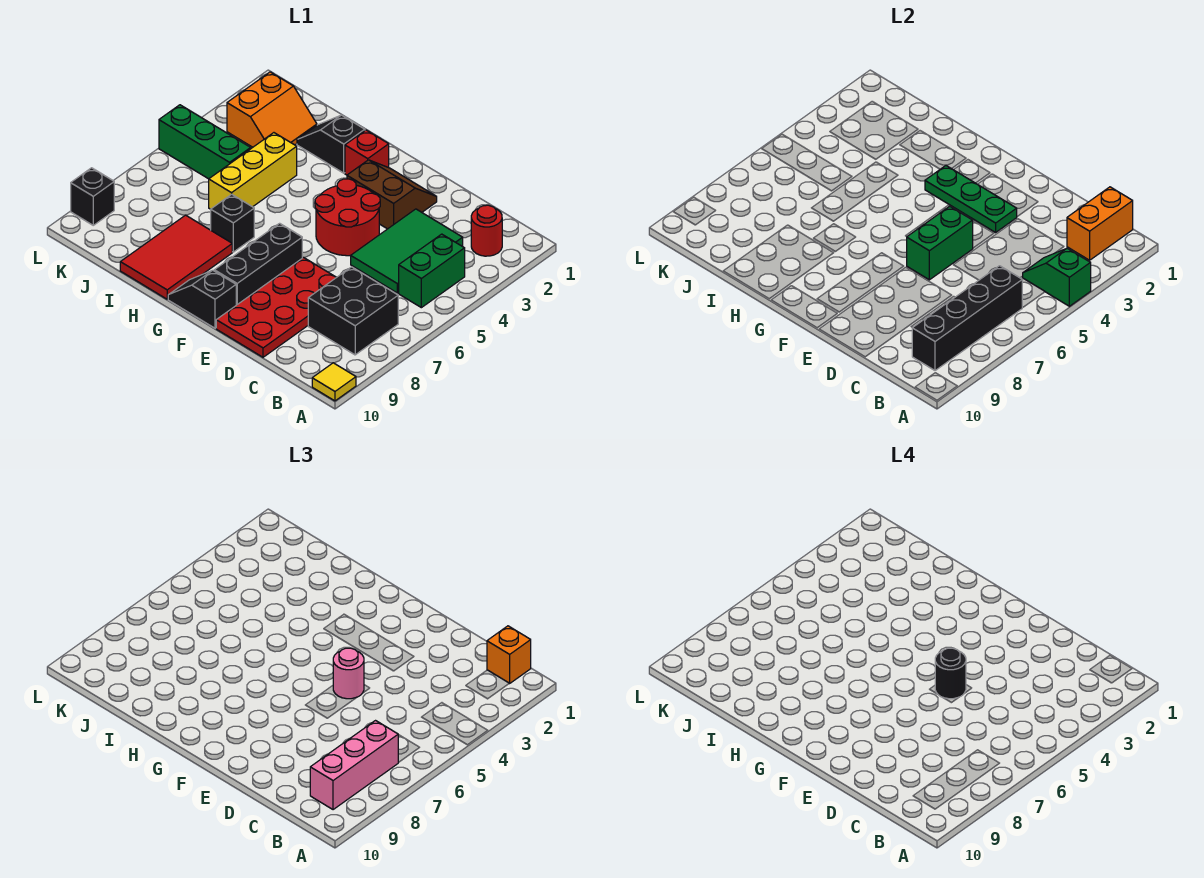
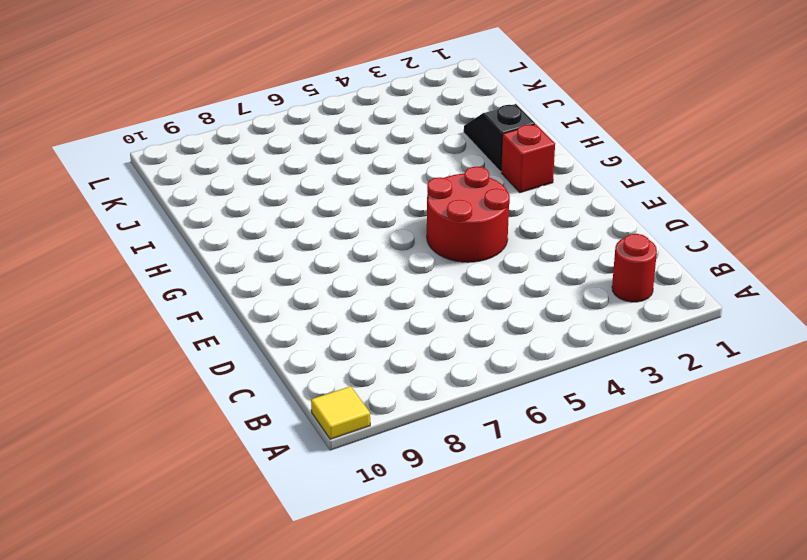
none -> green brick B4:B5 level 1
none -> black brick B7:C8 level 1
none -> green tile C3:D5 level 1

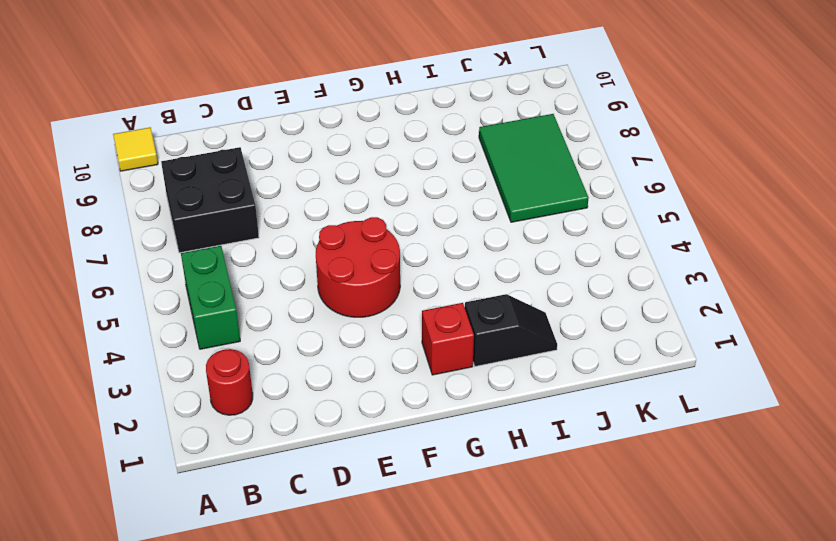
green tile J6:K8 level 1 -> green tile C3:D5 level 1
none -> red plate D7:E10 level 1
none -> brown slope E2:F3 level 1 top 3
none -> black brick F7:F9 level 1

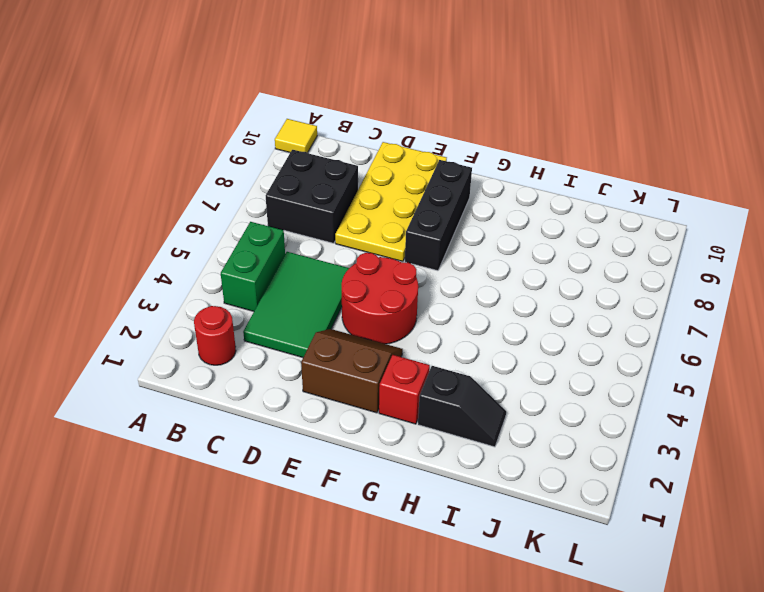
yellow plate D7:E10 level 1 -> red plate D7:E10 level 1
brown slope E2:F3 level 1 top 2 -> brown slope E2:F3 level 1 top 3
none -> black slope F10:G10 level 1 top F
none -> black brick H7 level 1
none -> red tile H8:I10 level 1

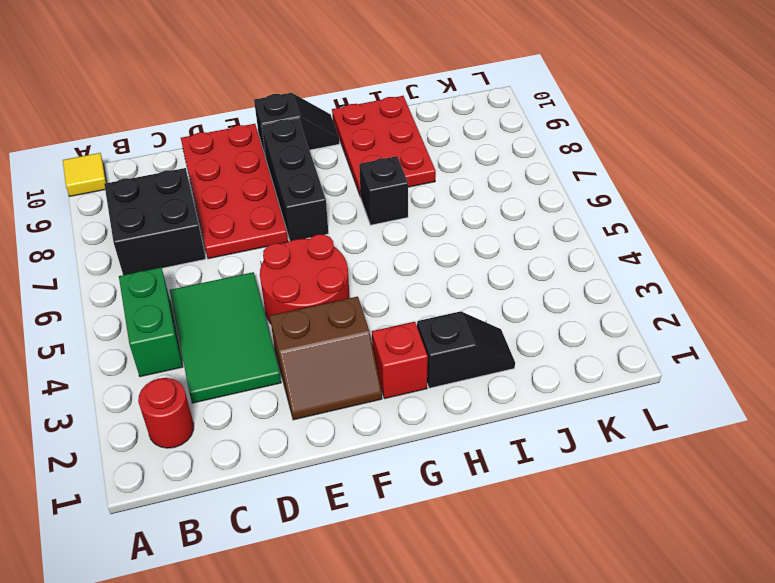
red plate H8:I10 level 1 -> red tile H8:I10 level 1
none -> yellow brick I4:I6 level 1
none -> orange slope J2:K3 level 1 top K
none -> green brick J5:L5 level 1

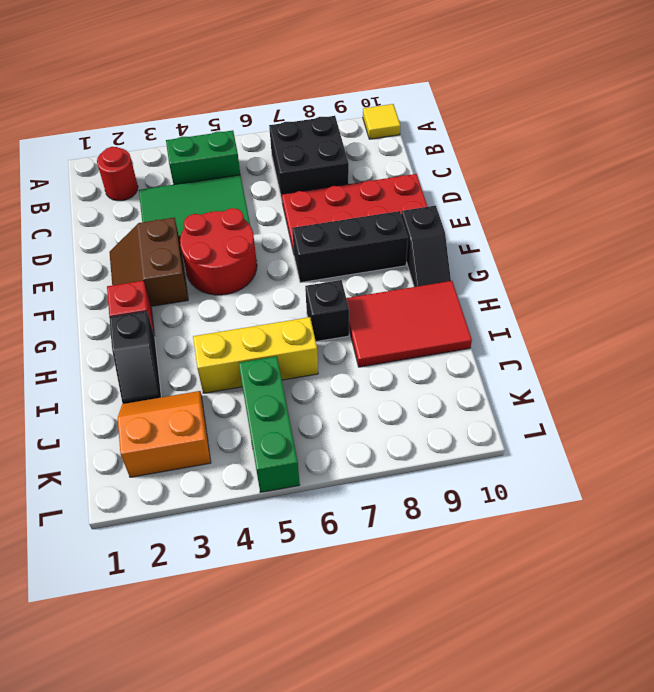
none -> black brick L9 level 1
none -> green slope A4:B4 level 2 top A
none -> orange brick B1:B2 level 2

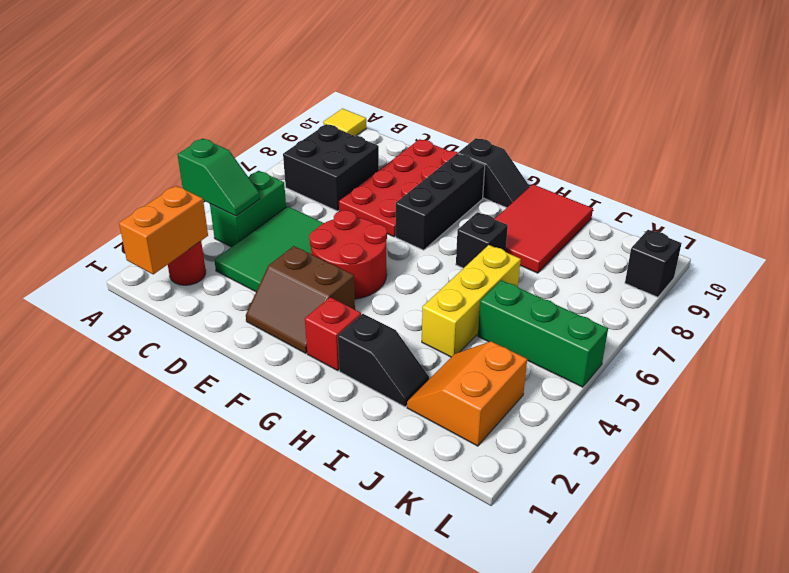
none -> black brick B6:B9 level 2
none -> green plate E3:G3 level 2
none -> green brick E5:E6 level 2

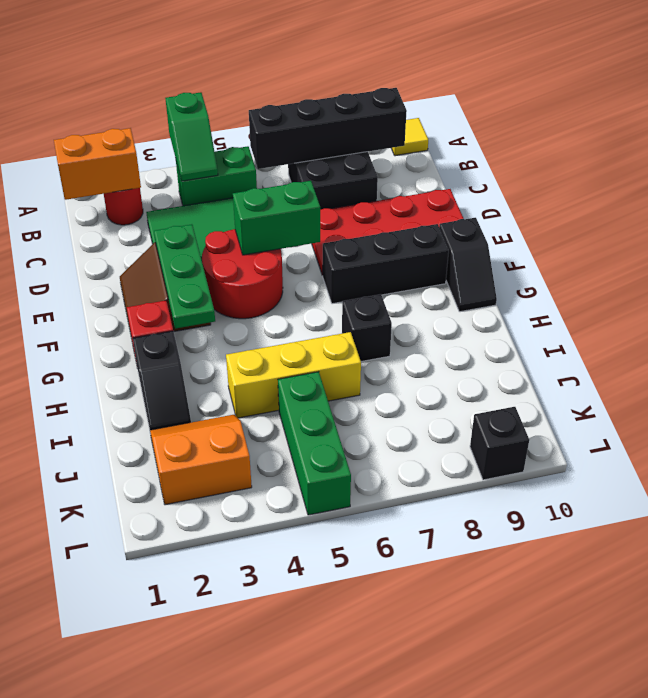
none -> red tile H8:I10 level 1
none -> orange brick B1 level 3
none -> pink brick B7:B9 level 3

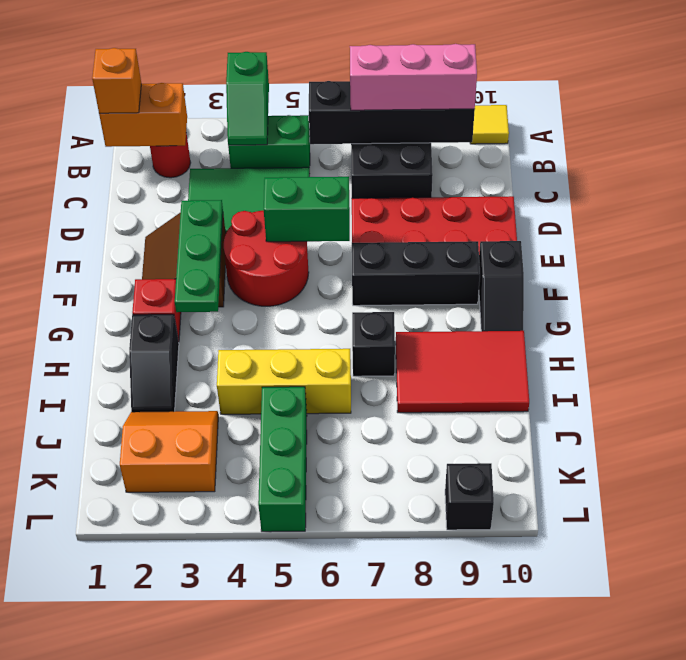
none -> pink round brick E5 level 3
none -> black round brick E5 level 4

